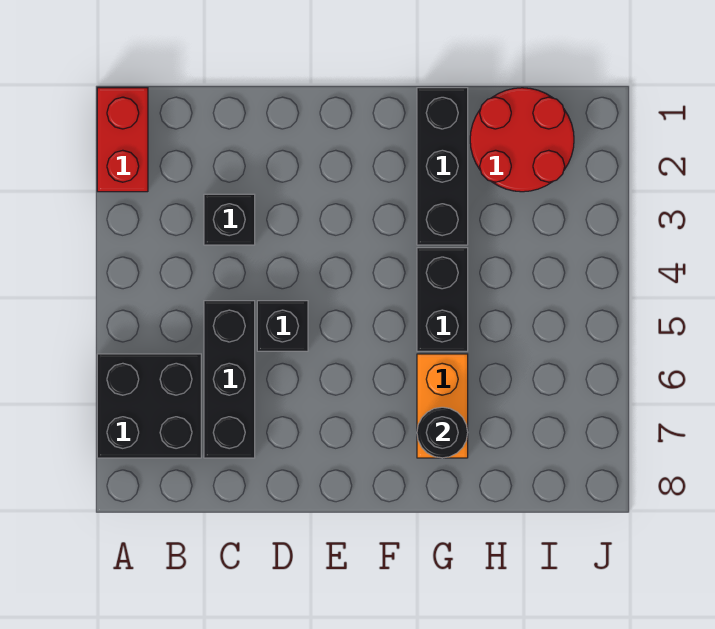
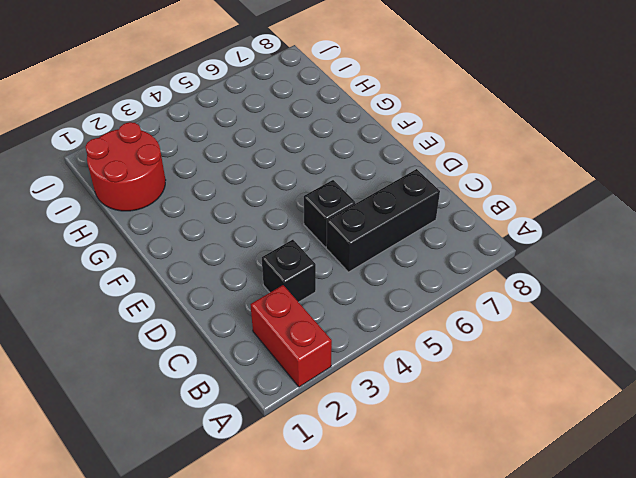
red brick A2:B2 level 1 -> red brick A1:A2 level 1
none -> black brick A6:B7 level 1
none -> black brick G1:G3 level 1

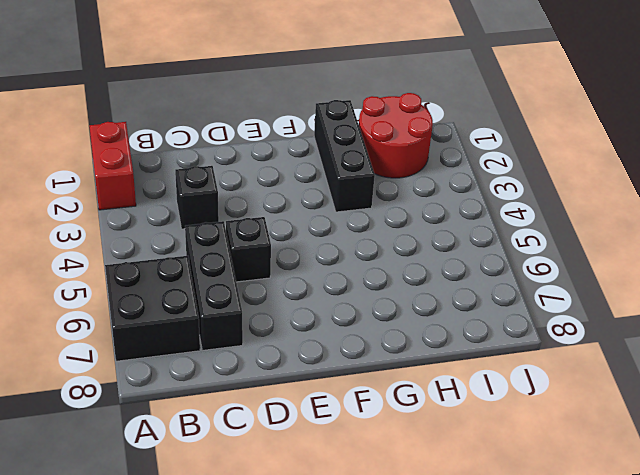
none -> black brick G4:G5 level 1
none -> orange brick G6:G7 level 1

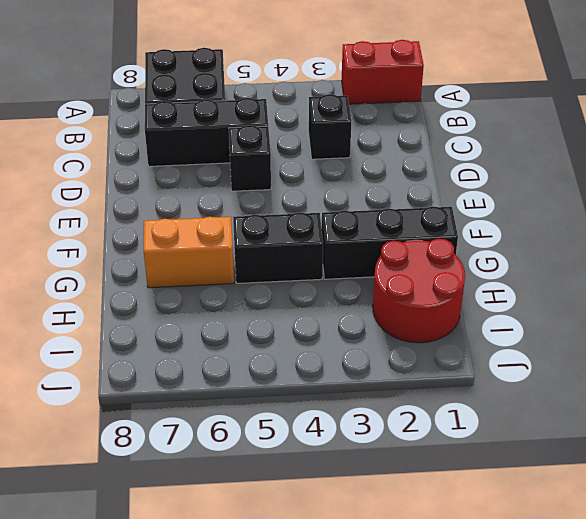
none -> black round brick G7 level 2

